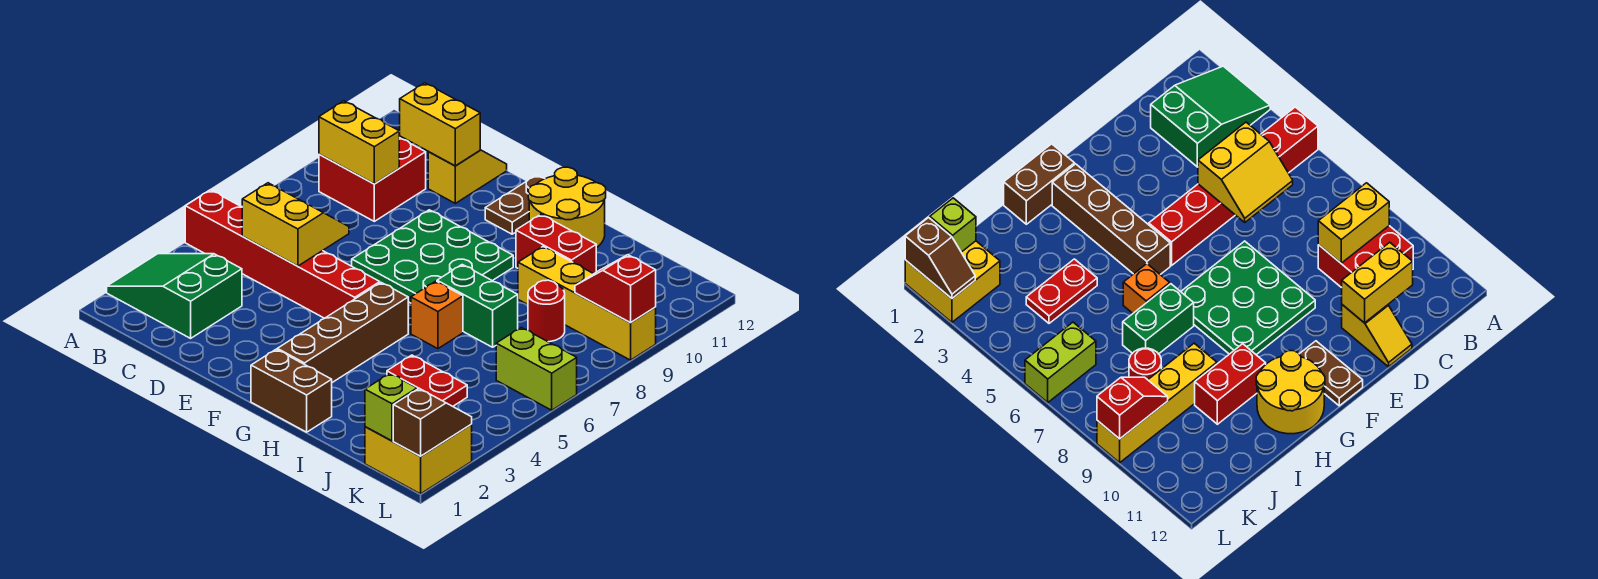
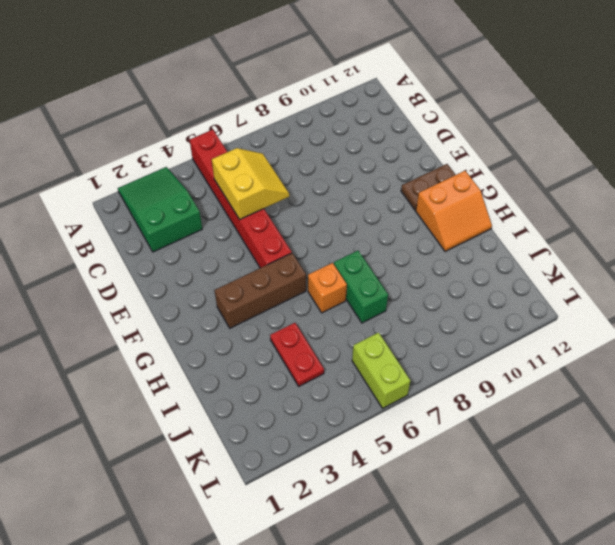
brown brick G3:G5 level 1 -> brown brick G2:G5 level 1
orange slope G11:H12 level 1 top G -> yellow round brick G11:H12 level 1
none -> red brick B9:C10 level 1
none -> yellow slope D11:D12 level 1 top 11
none -> green plate E7:G9 level 1

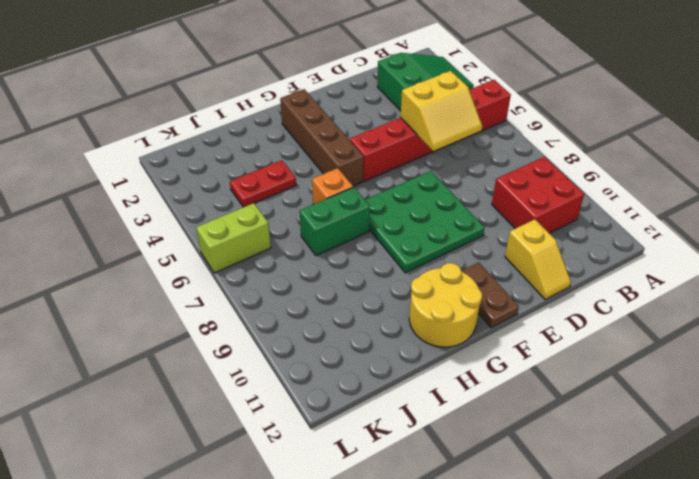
none -> brown brick G1:H1 level 1
none -> red brick H10:I10 level 1
none -> yellow brick I9:L9 level 1

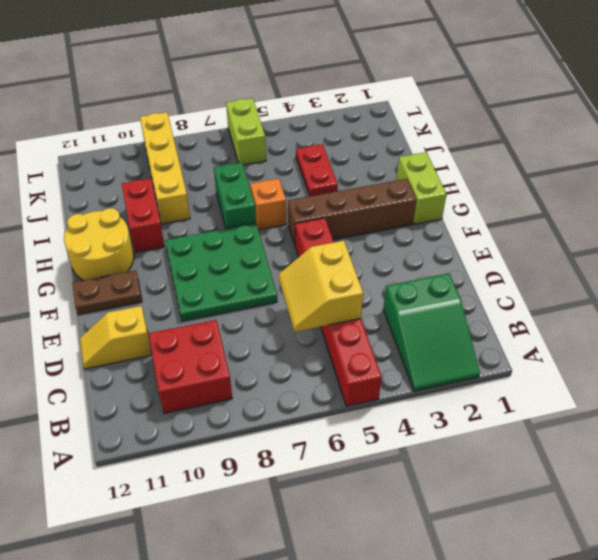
lime brick G1:H1 level 1 -> brown brick G1:H1 level 1
none -> red round brick J8 level 1
none -> yellow brick K1:L2 level 1
none -> yellow brick B9:C9 level 2

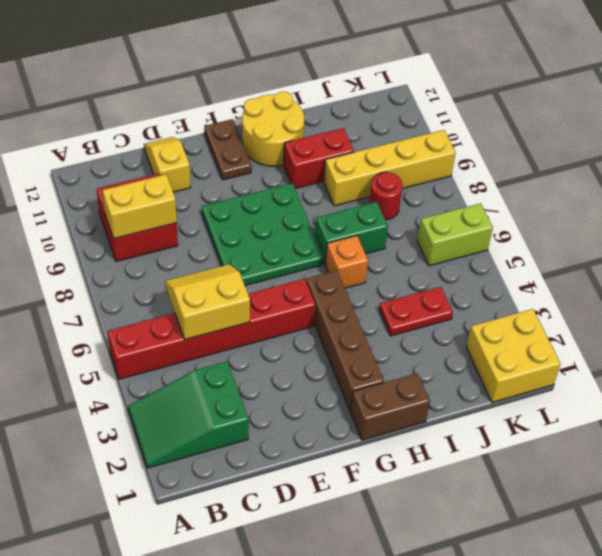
none -> yellow brick C11:D11 level 2
none -> lime brick K1 level 2
none -> red slope K9:L9 level 2 top L

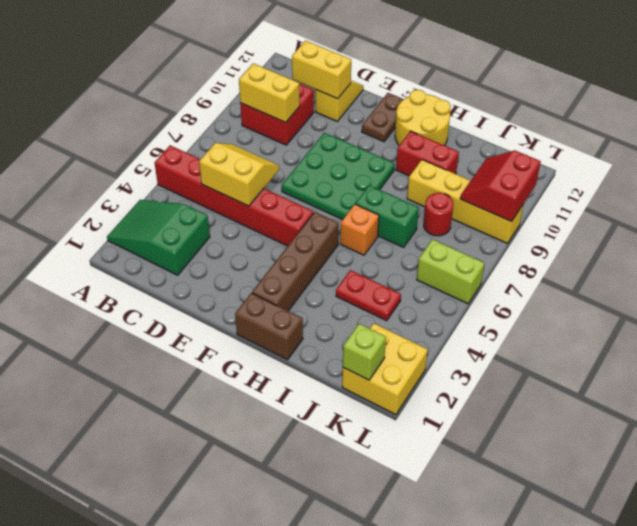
red slope K9:L10 level 2 top L -> red slope K9:L9 level 2 top L
none -> brown slope L1:L2 level 2 top 1

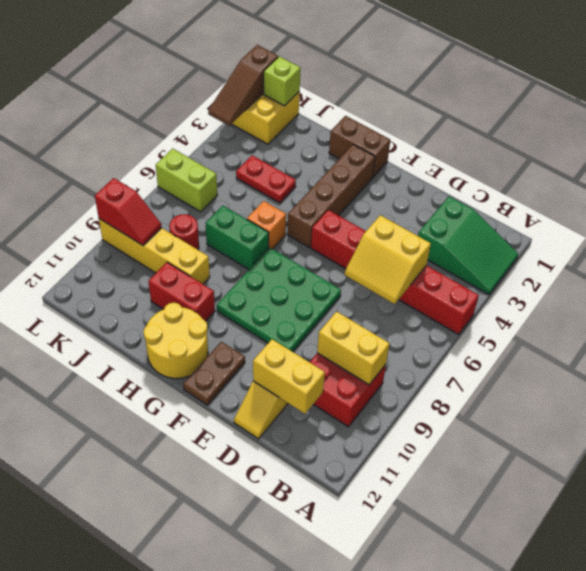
brown slope L1:L3 level 2 top 1 -> brown slope L1:L2 level 2 top 1

